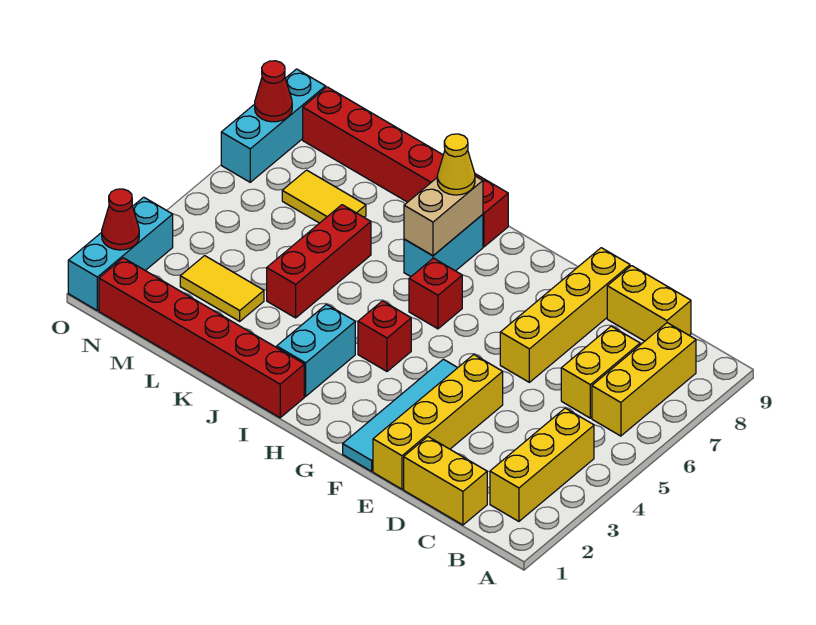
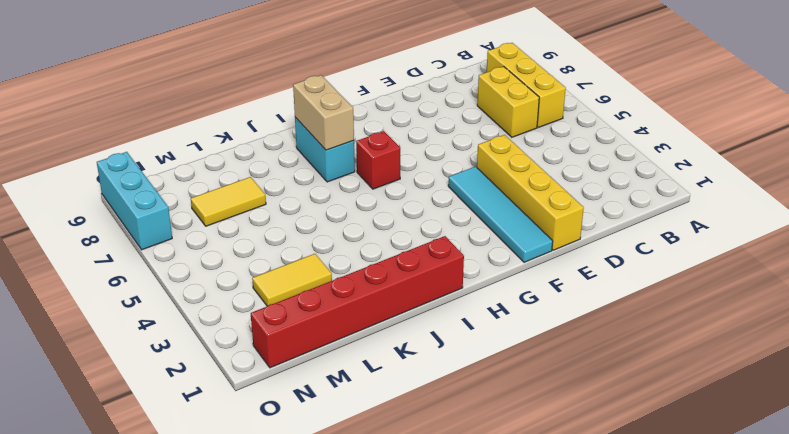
none -> yellow brick B2:B4 level 1
none -> yellow brick C1:D1 level 1
none -> yellow brick C9:D9 level 1

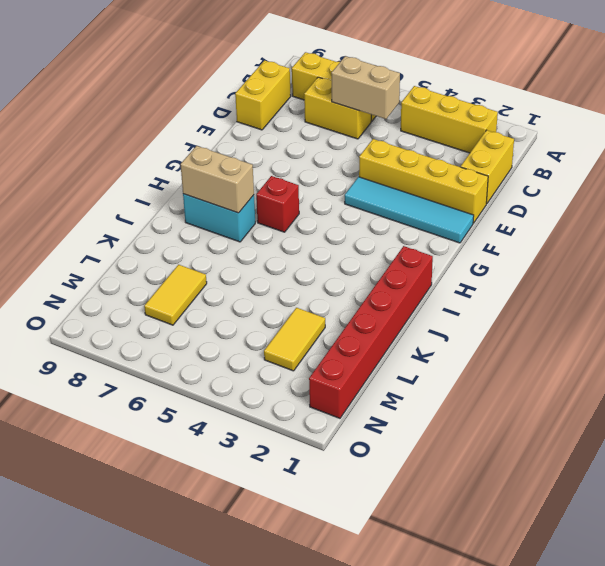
tan brick C5:C6 level 2 -> none
none -> yellow brick E6:E9 level 1
none -> red brick H4 level 1
none -> cyan brick I2:I3 level 1

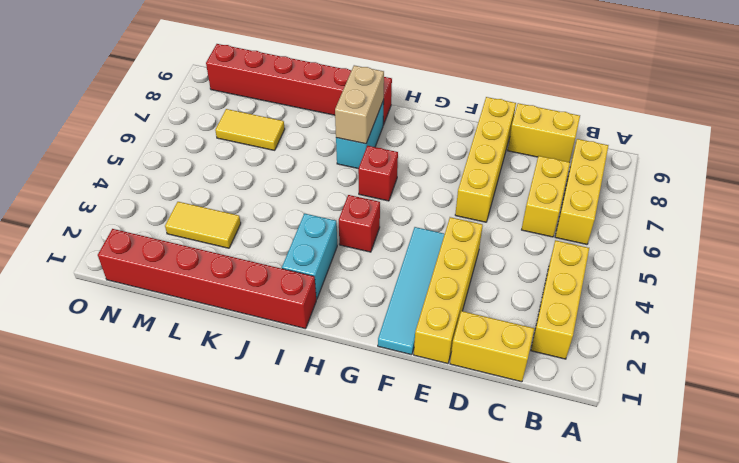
none -> red brick K4:K6 level 1
none -> cyan brick O1:O3 level 1
none -> cyan brick O7:O9 level 1

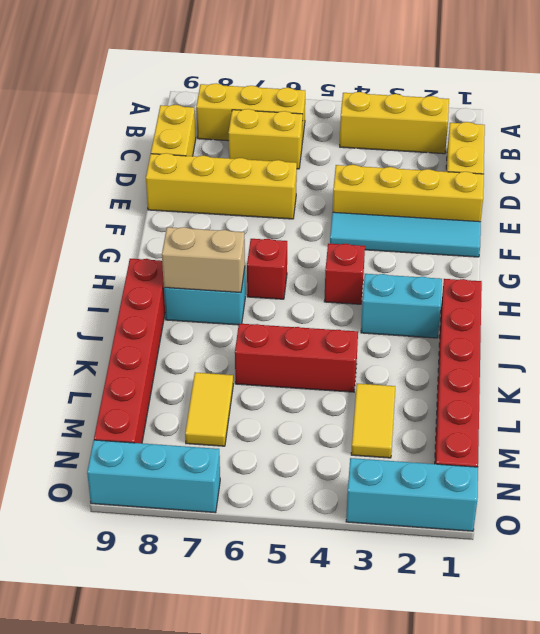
none -> red cone O2 level 2
none -> red cone O8 level 2
none -> yellow cone I8 level 3

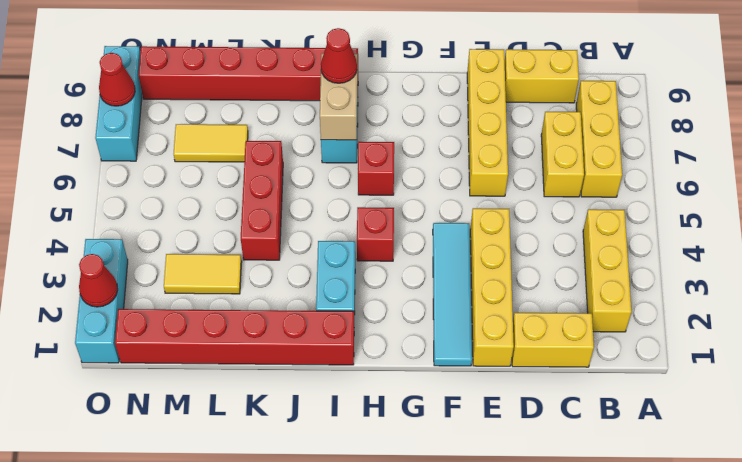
red cone I8 level 3 -> yellow cone I8 level 3

